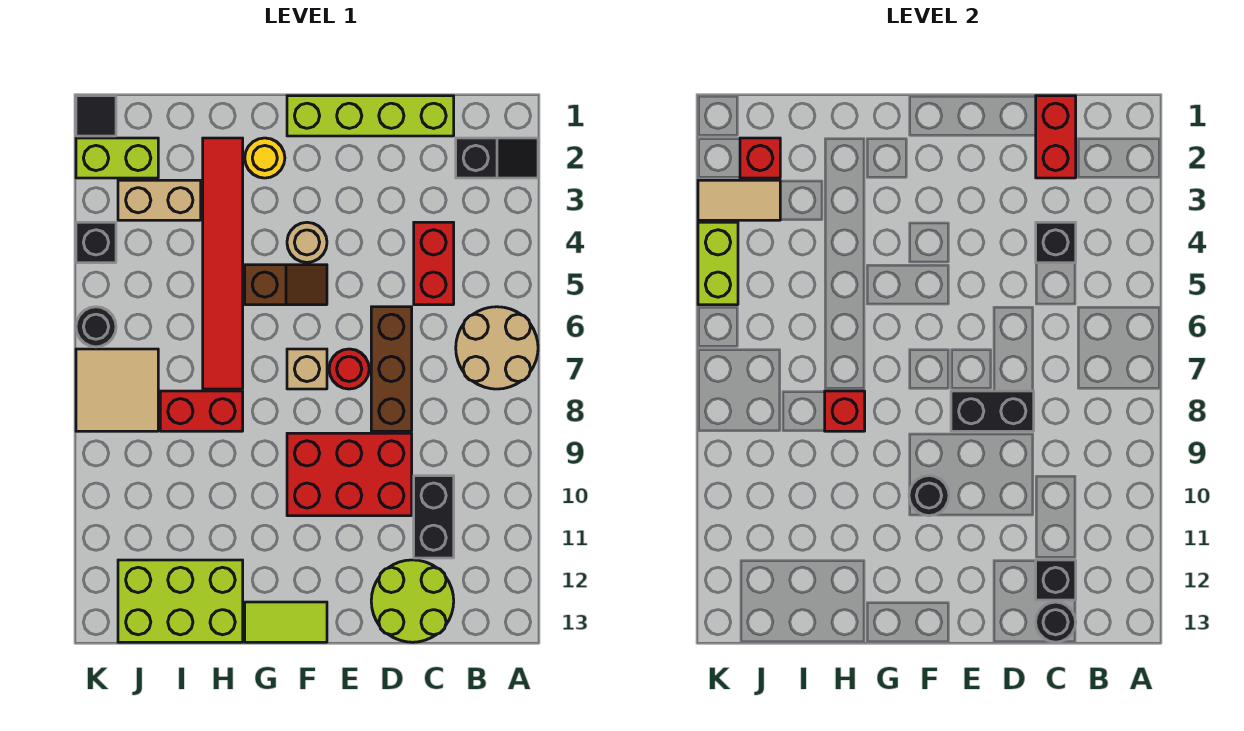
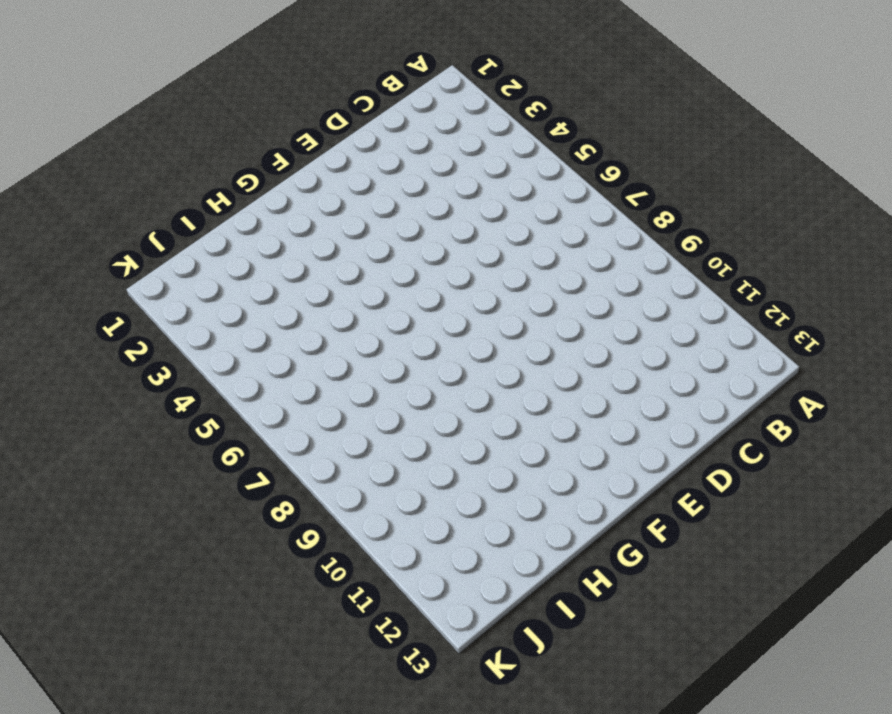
none -> black slope A2:B2 level 1 top B
none -> tan round brick A6:B7 level 1
none -> lime brick C1:F1 level 1
none -> red brick C4:C5 level 1

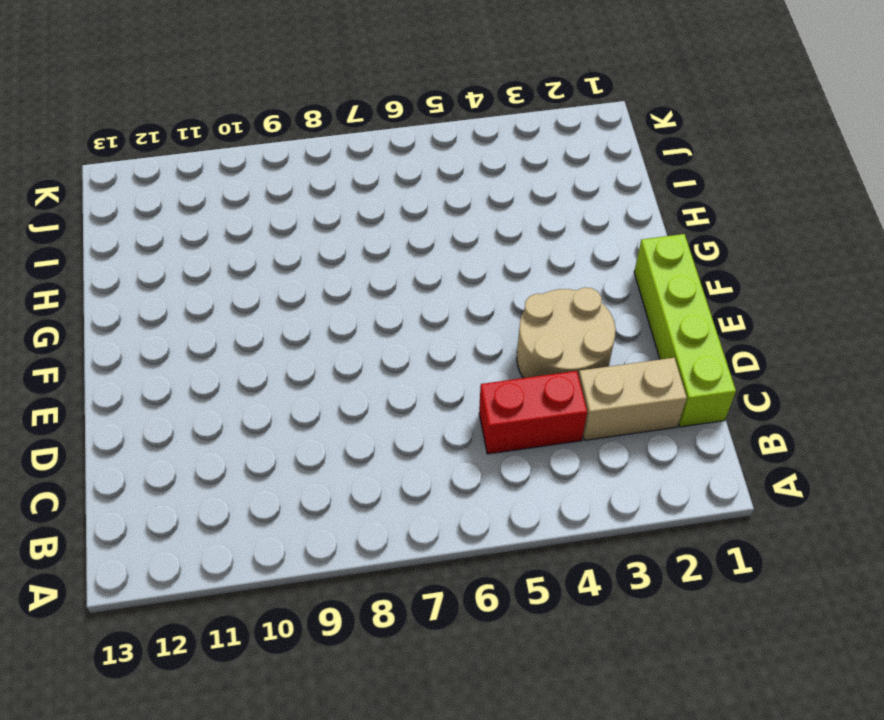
tan brick C2:C3 level 1 -> tan brick I3:J3 level 1
tan round brick D3:E4 level 1 -> tan round brick A6:B7 level 1
none -> black slope A2:B2 level 1 top B
none -> black brick C10:C11 level 1
none -> lime round brick C12:D13 level 1
none -> brown brick D6:D8 level 1

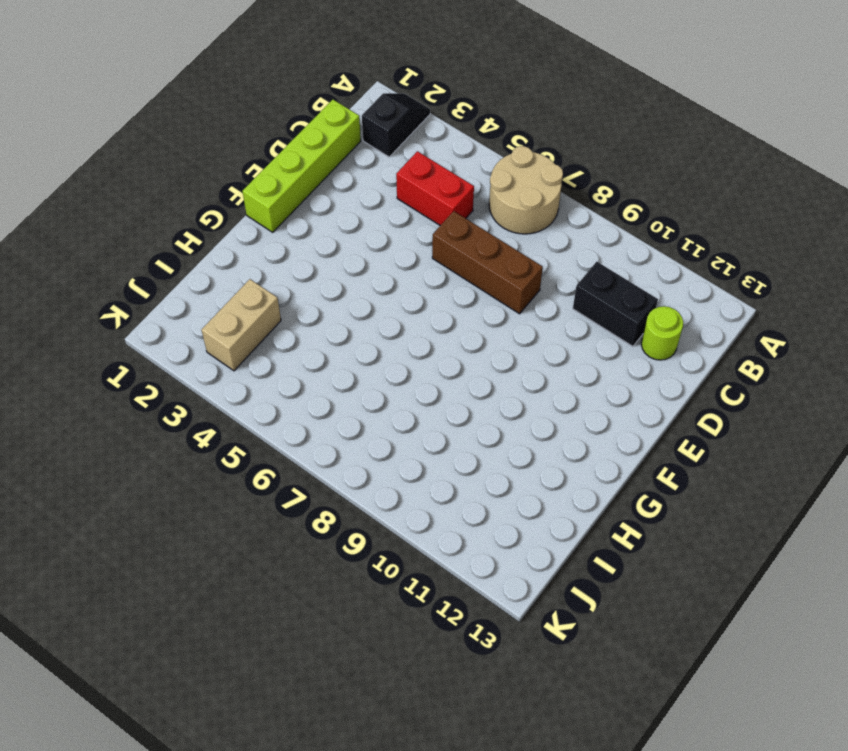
lime round brick C12 level 1 -> lime round brick C12:D13 level 1
none -> red brick D9:F10 level 1
none -> red round brick E7 level 1
none -> tan round brick F4 level 1
none -> brown slope F5:G5 level 1 top G

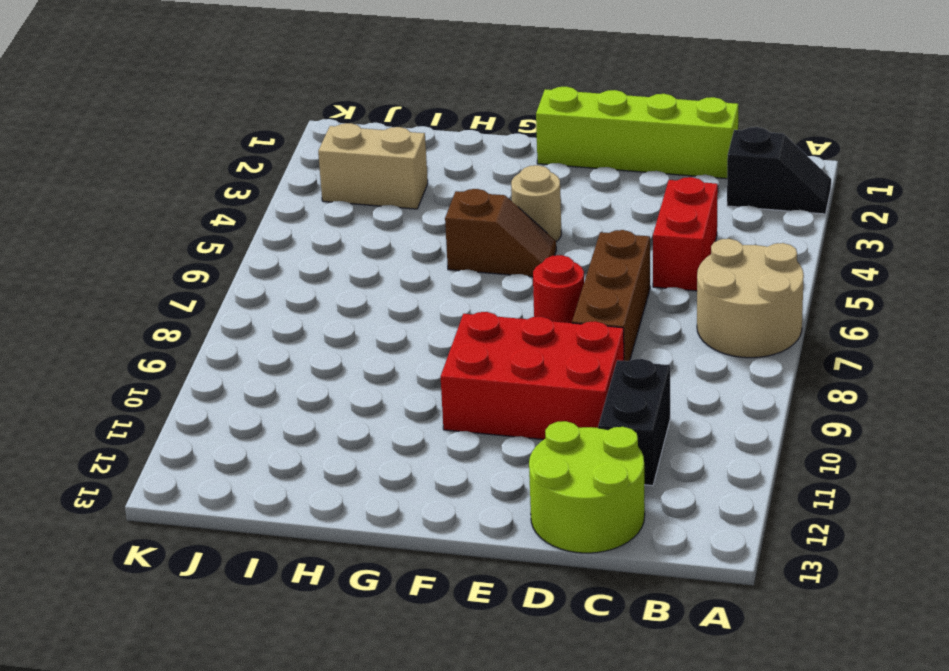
none -> tan brick F7 level 1
none -> lime tile F13:G13 level 1
none -> yellow round brick G2 level 1
none -> red tile H2:H7 level 1

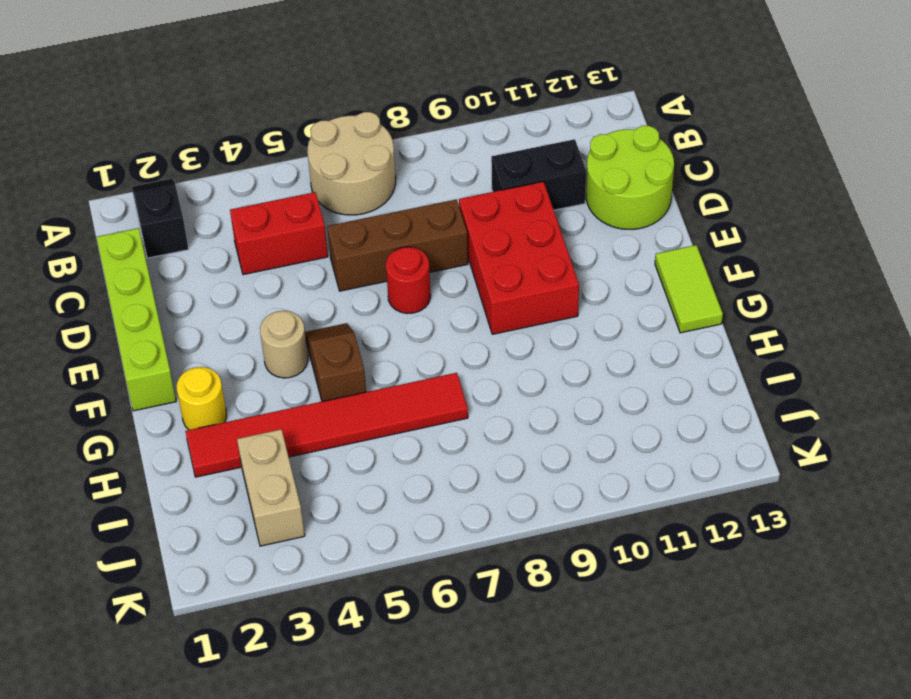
none -> tan brick F7 level 1
none -> red brick H8:I8 level 1
none -> lime brick H12:J13 level 1
none -> lime brick J2:K2 level 1

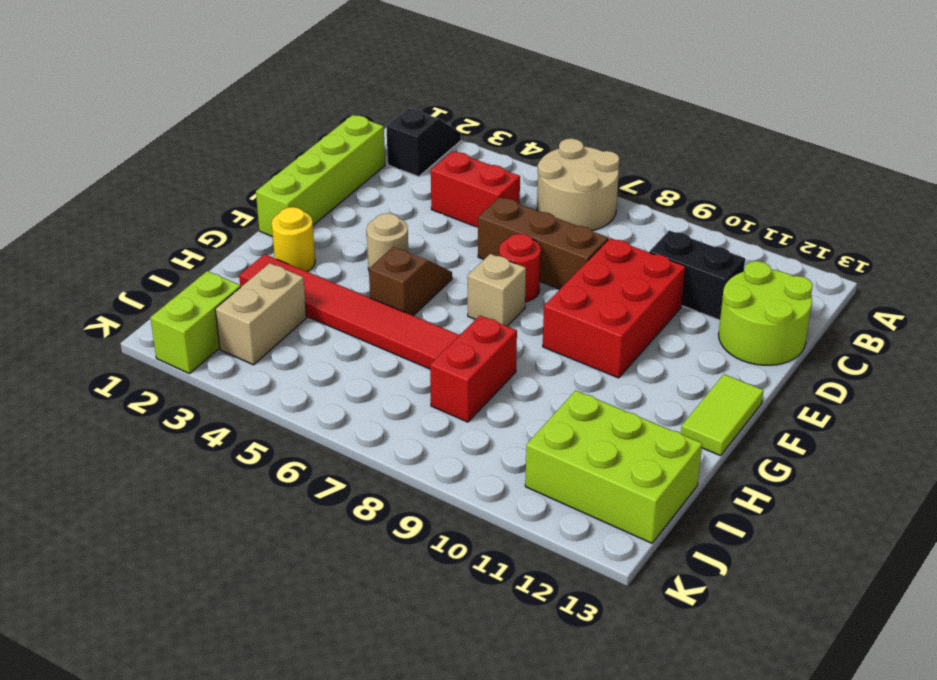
lime brick I11:J13 level 1 -> lime brick H12:J13 level 1
none -> tan tile J7:K8 level 1
none -> black tile K1 level 1
none -> black brick K4 level 1
none -> black round brick K6 level 1

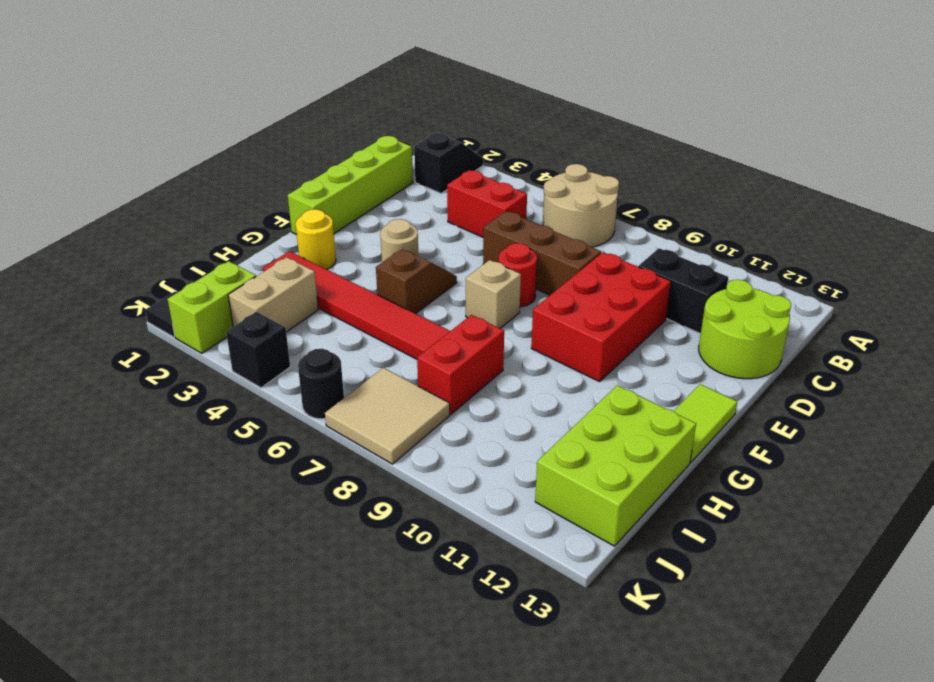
none -> red brick C1:C2 level 2
none -> black brick C4 level 2
none -> black brick C12 level 2
none -> black round brick C13 level 2

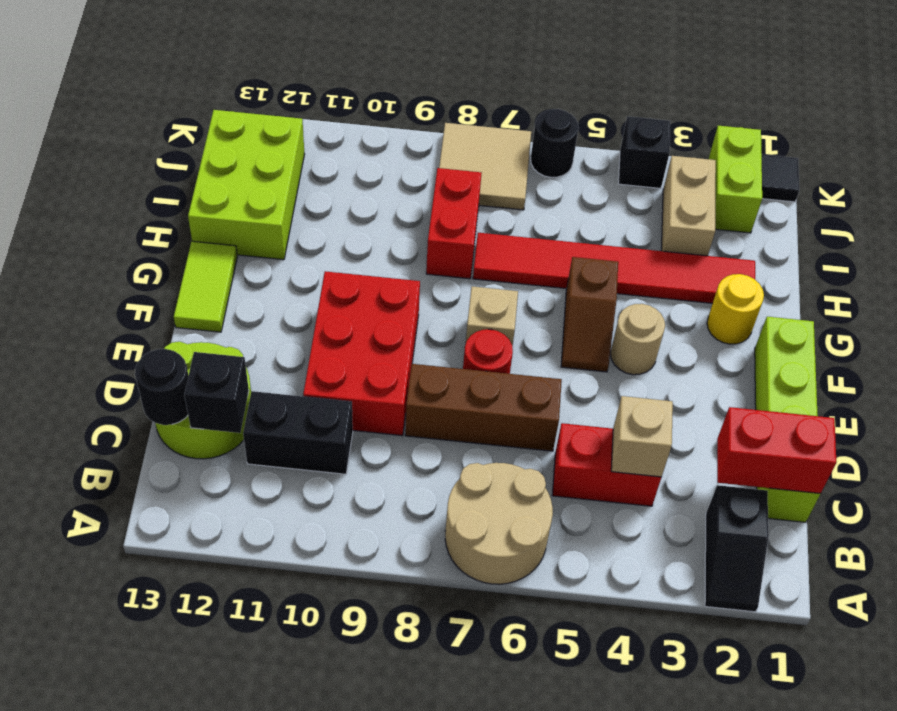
tan brick C4 level 2 -> black brick C4 level 2
none -> black brick D8:E8 level 2
none -> black round brick F10 level 2
none -> red brick H8 level 2
none -> red brick J2 level 2

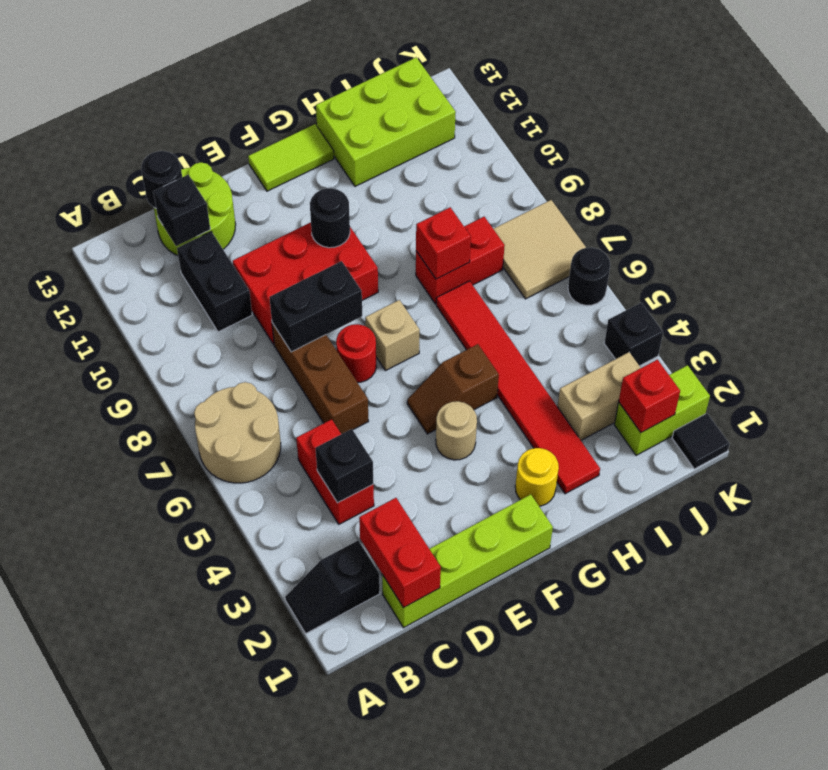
none -> tan tile J3:K3 level 2
none -> lime brick K4:K5 level 2

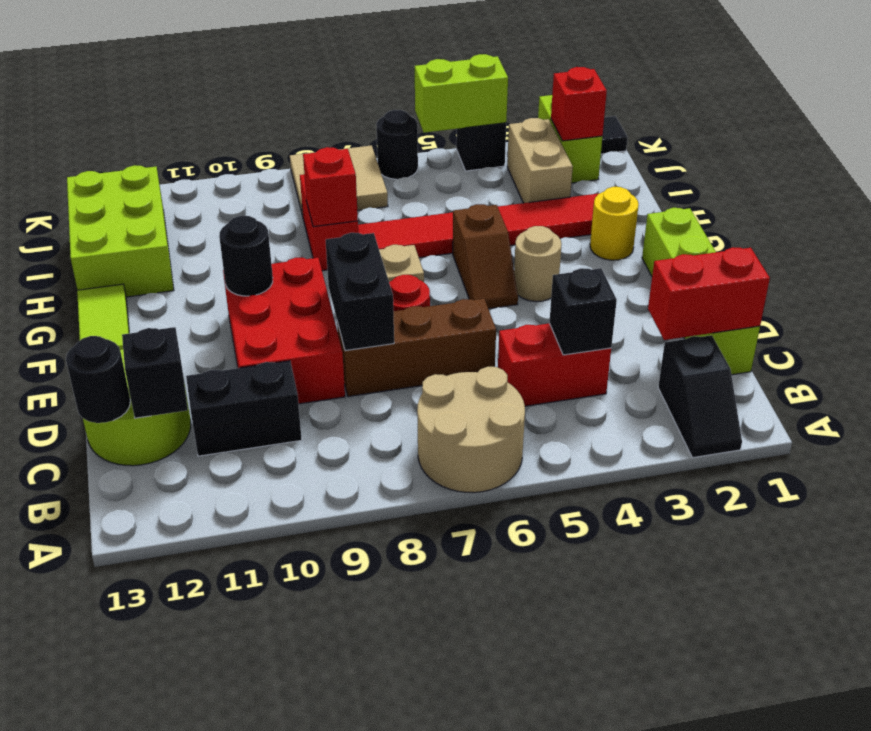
none -> tan tile J3:K3 level 2

